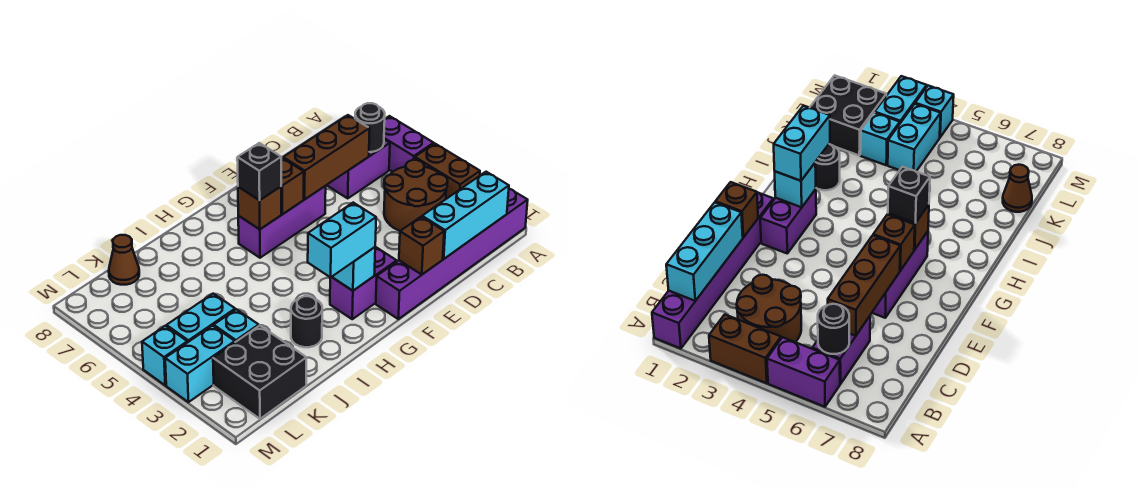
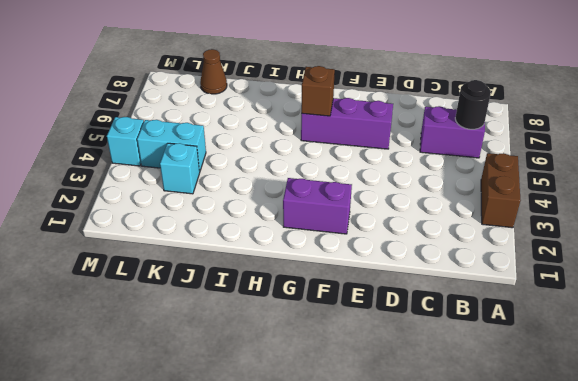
none -> purple brick A1:F1 level 1
none -> purple brick A5:A6 level 1
none -> brown round brick B3:C4 level 1

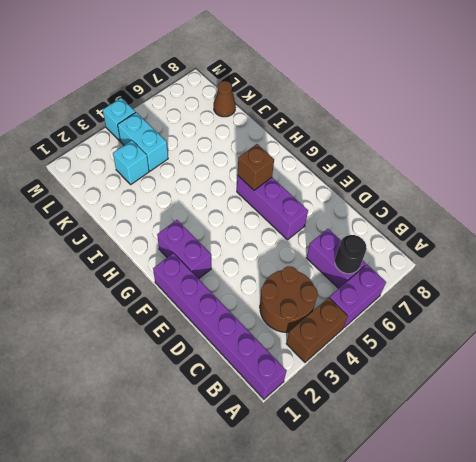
none -> black round brick I2 level 1
none -> black brick K1:L2 level 1
none -> cyan brick L3:M3 level 1

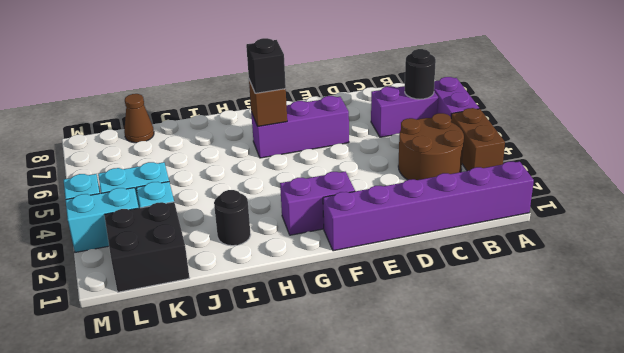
none -> cyan brick B1:D1 level 2
none -> brown brick C6:E6 level 2
none -> brown brick E1 level 2

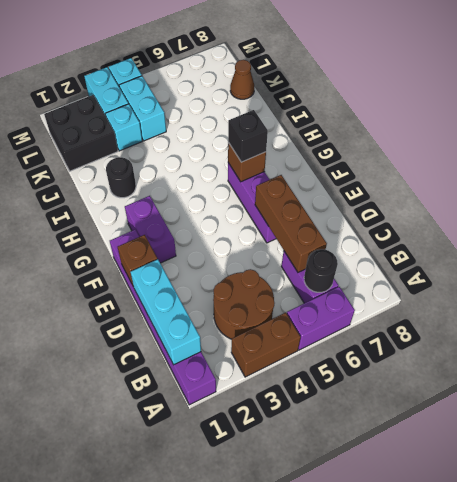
none -> brown brick F6 level 2
none -> cyan brick G2 level 2
none -> cyan brick G2:H2 level 3

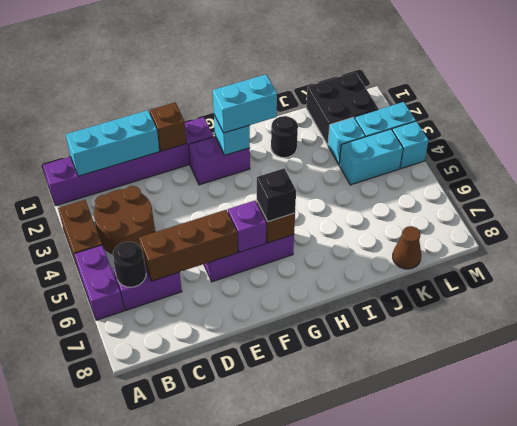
purple brick F6 level 2 -> brown brick F6 level 2

